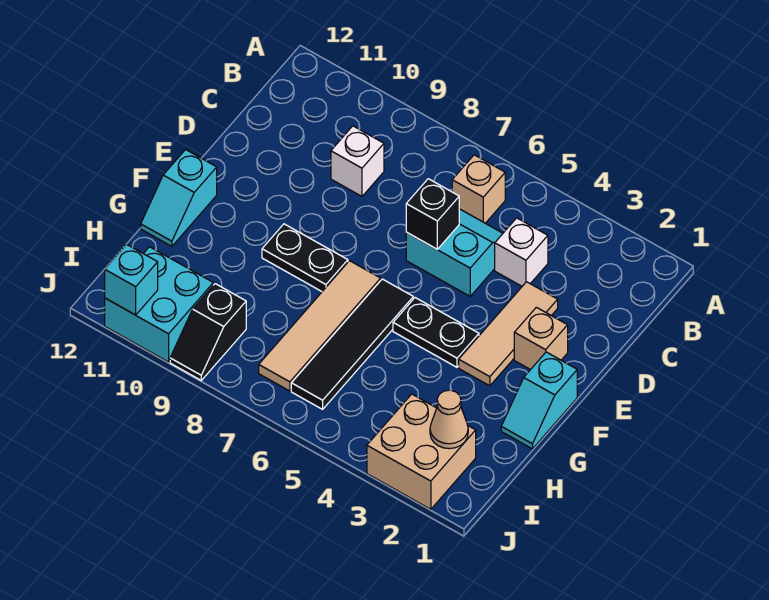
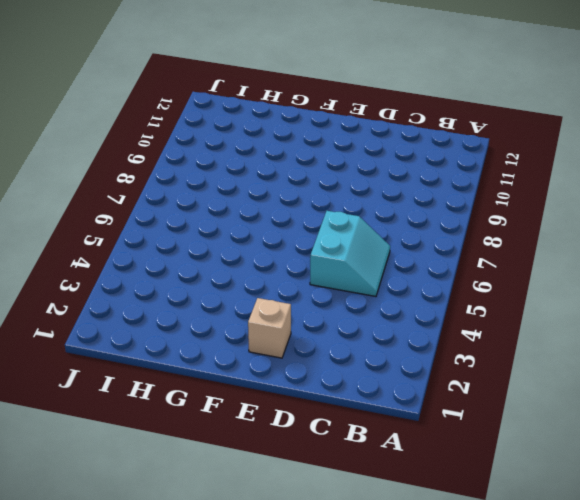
none -> tan brick B6 level 1
none -> white brick C4 level 1
none -> white brick C9 level 1

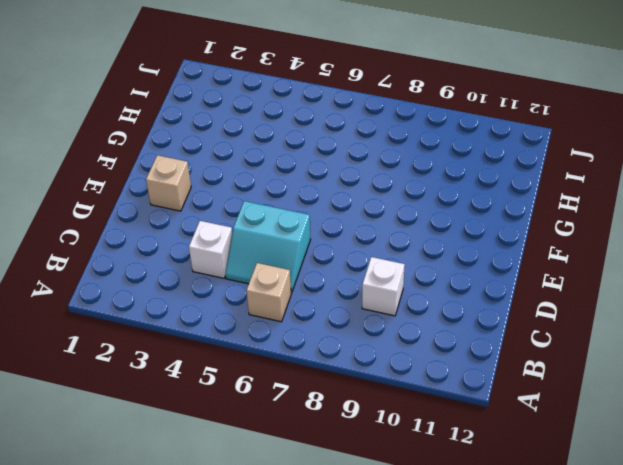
none -> tan tile D3:F3 level 1
none -> cyan slope F1:G1 level 1 top F
none -> black plate F4:F5 level 1

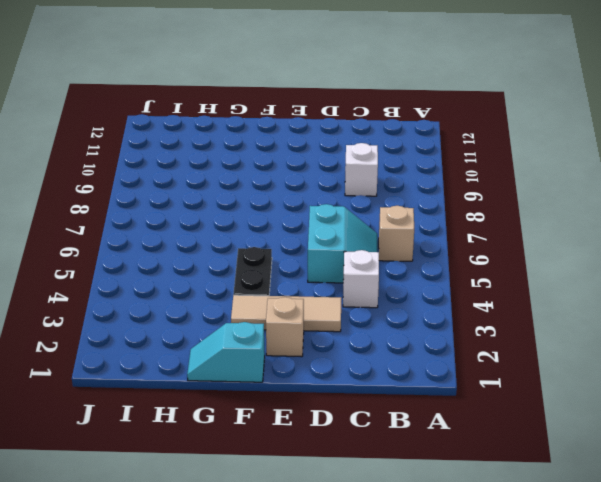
none -> black tile F6:I6 level 1
none -> tan tile F7:I7 level 1
none -> black plate F8:F9 level 1

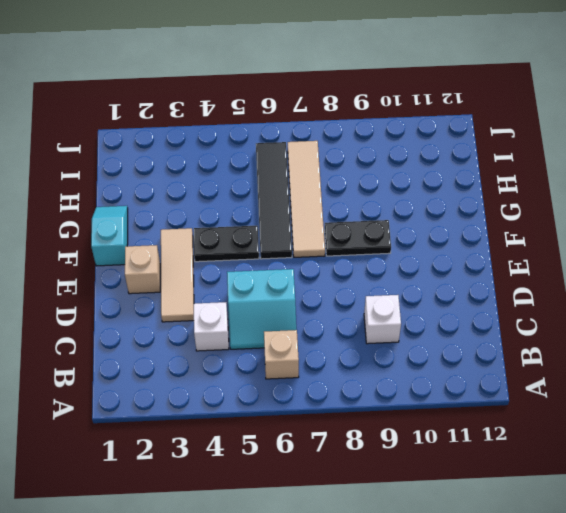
none -> cyan slope F12:G12 level 1 top F
none -> tan brick I2:J3 level 1
none -> black slope I9:J9 level 1 top I

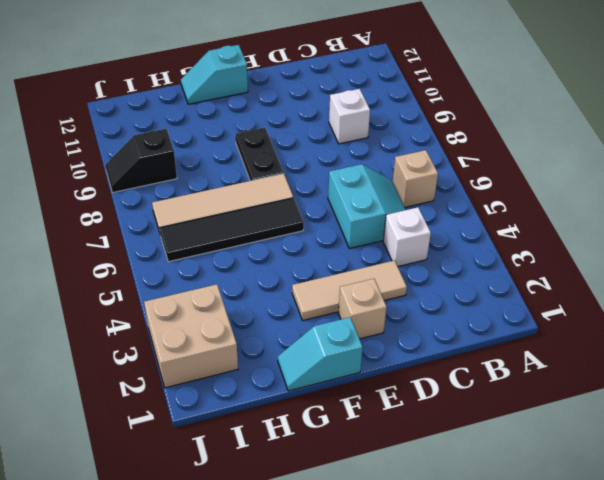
none -> black plate F4:F5 level 1
none -> cyan brick I10:J11 level 1
none -> black brick D6 level 2

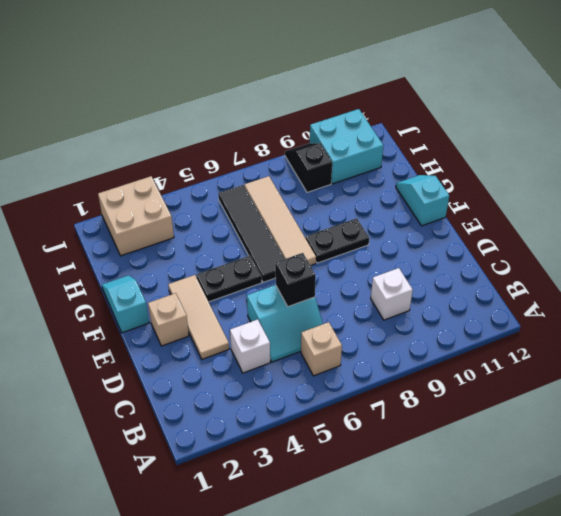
none -> tan cone I2 level 2
none -> cyan brick J11 level 2

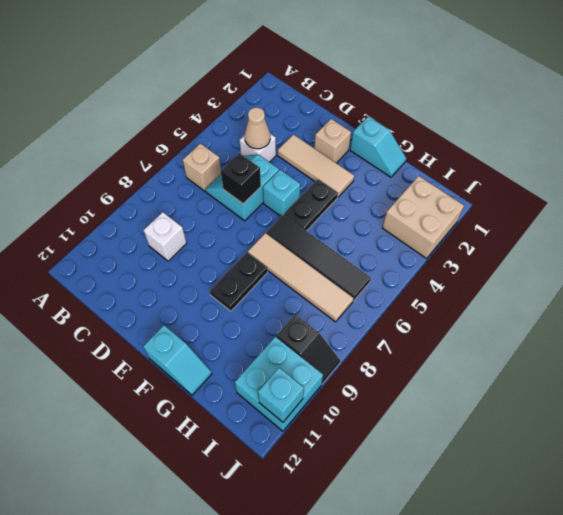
tan cone C4 level 2 -> tan cone I2 level 2
cyan brick E5 level 1 -> none

